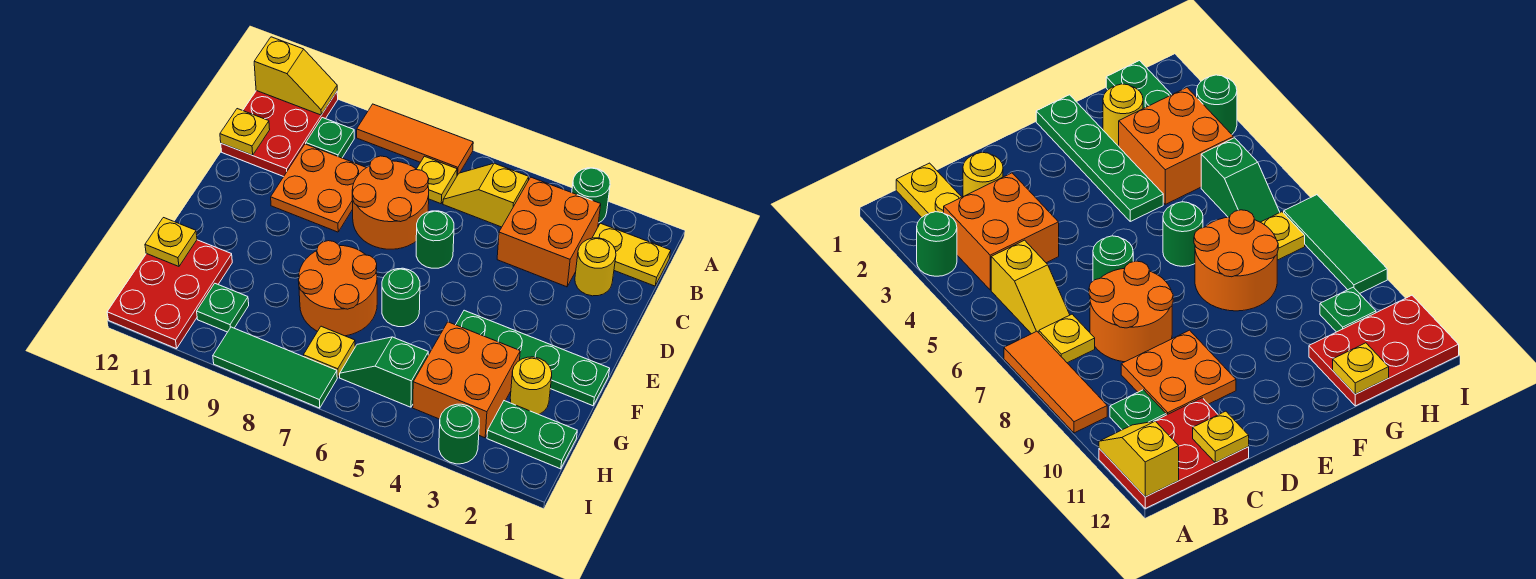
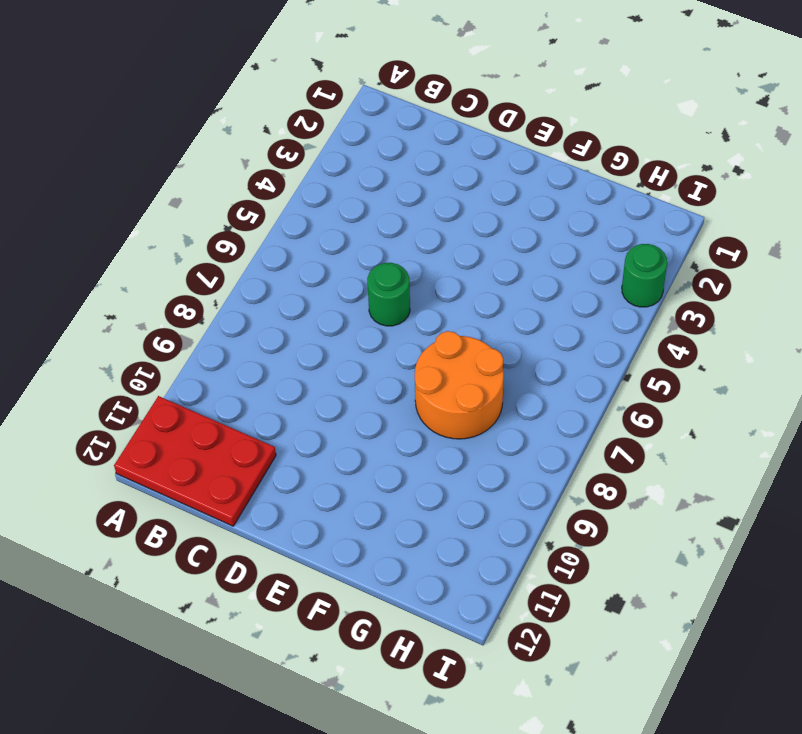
none -> green round brick A3 level 1
none -> orange tile A7:A9 level 1
none -> yellow plate B1:B2 level 1

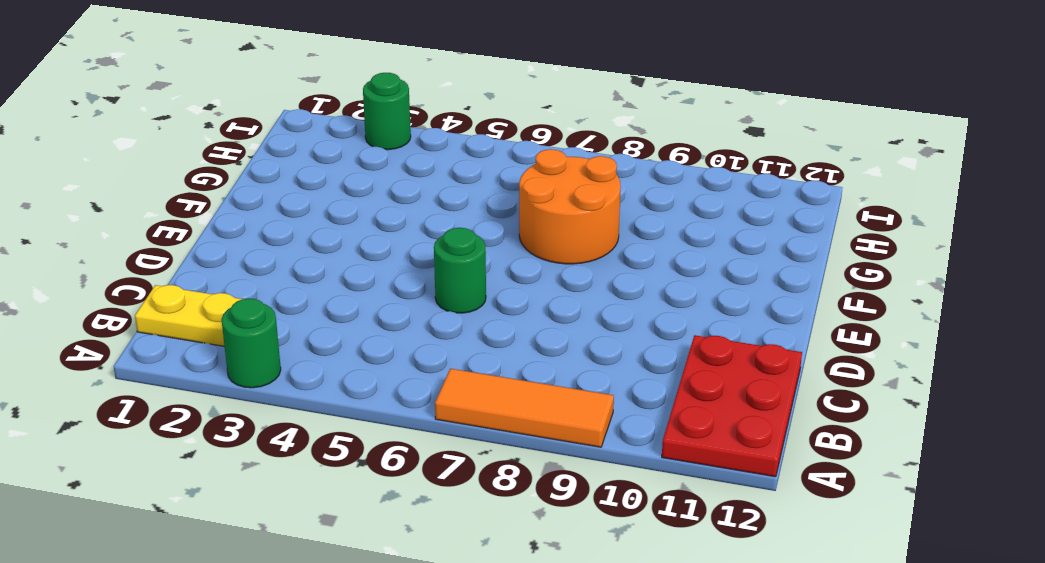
none -> orange brick B3:C4 level 1
none -> yellow slope B5:B6 level 1 top 5
none -> yellow plate B7 level 1

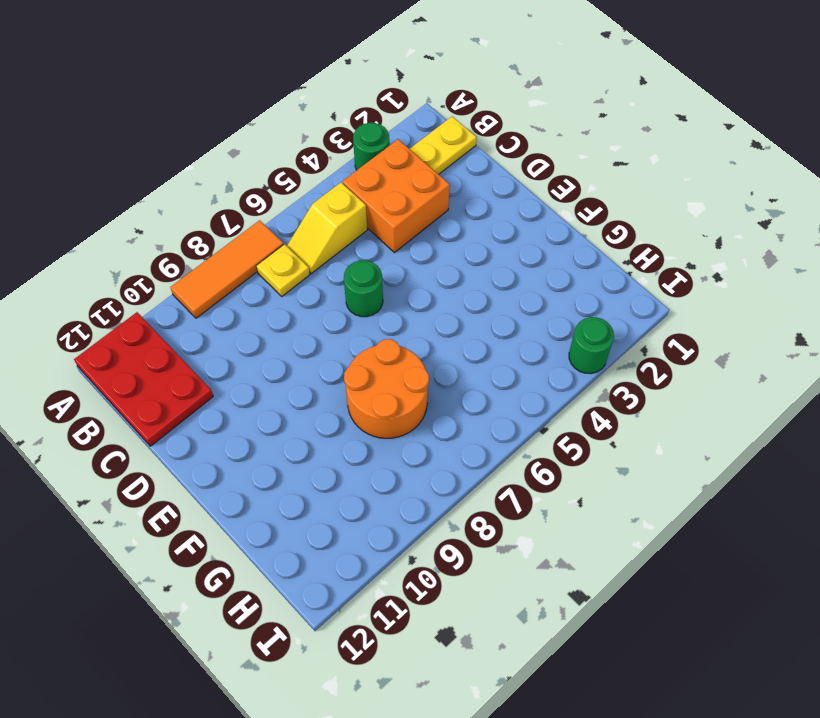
none -> green plate B10 level 1
none -> yellow round brick C2 level 1
none -> orange round brick C7:D8 level 1

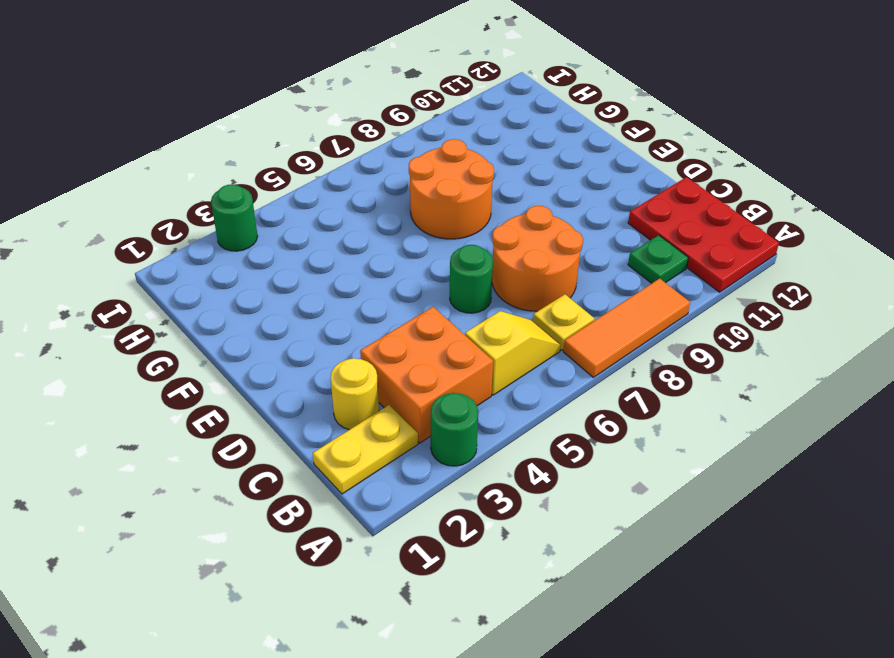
none -> orange plate C9:D10 level 1
none -> green plate F1:F4 level 1
none -> green round brick F6 level 1

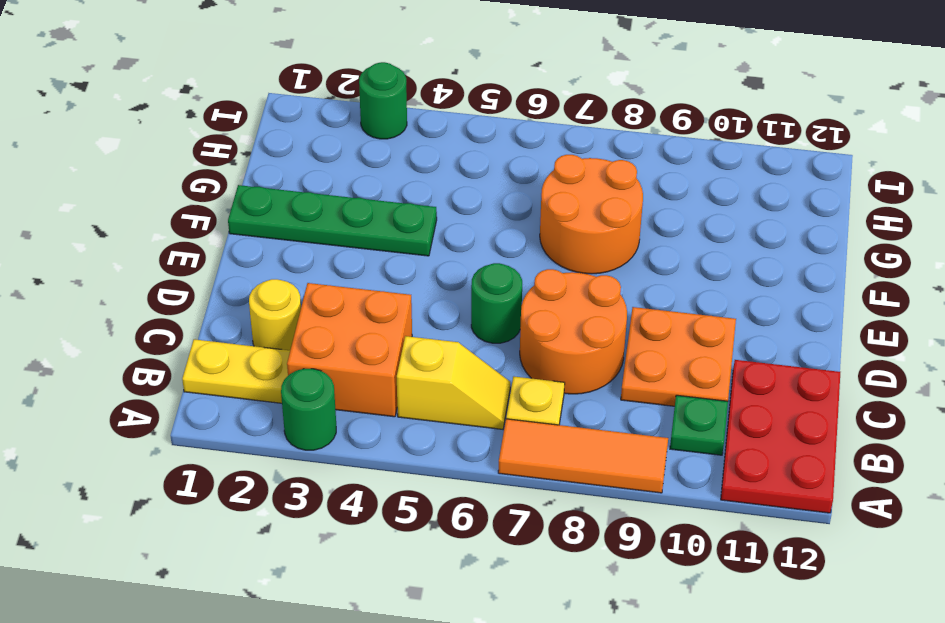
none -> green round brick F6 level 1
none -> yellow round brick G2 level 1
none -> orange brick G3:H4 level 1

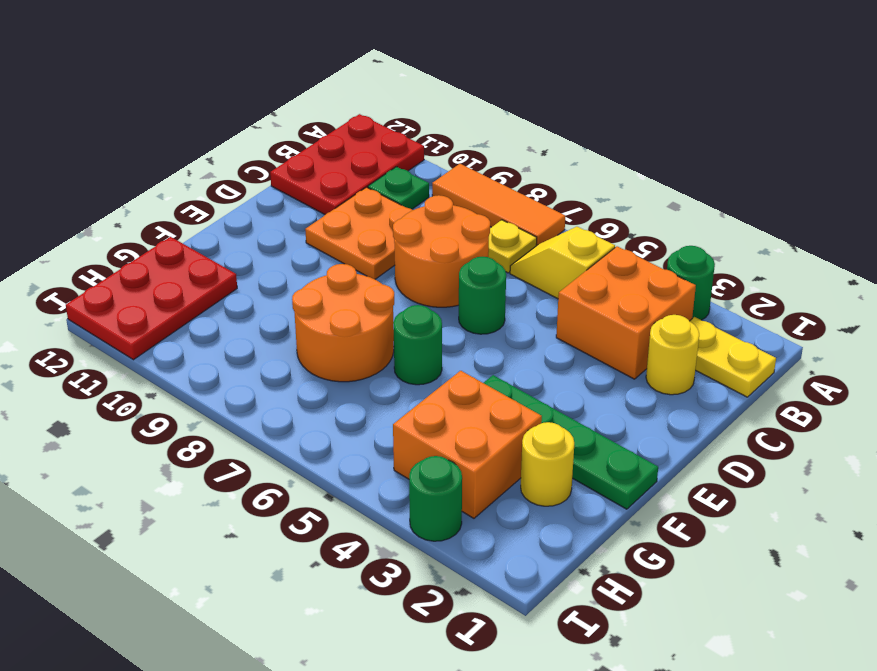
none -> green plate H1:H2 level 1
none -> green slope H5:H6 level 1 top 5
none -> yellow plate H7 level 1

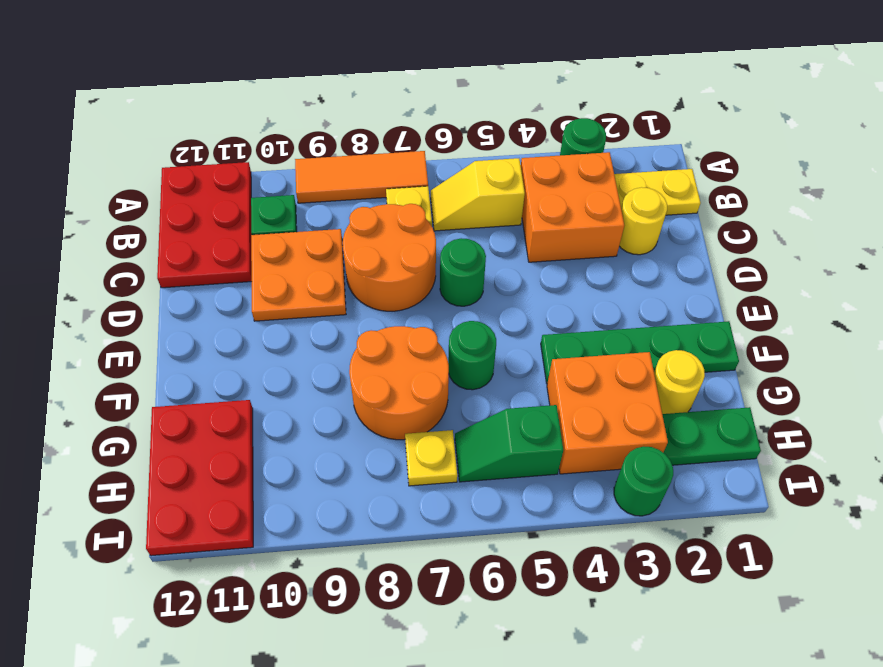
none -> green plate H10 level 1
none -> green tile I7:I9 level 1
none -> yellow slope A11:A12 level 2 top 12

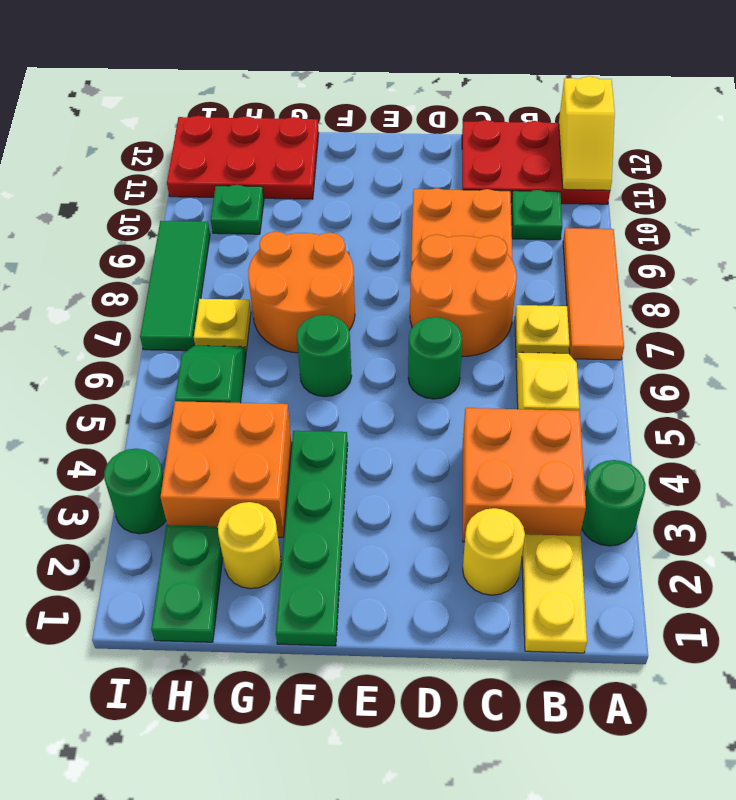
none -> yellow plate C12 level 2
none -> yellow plate G12 level 2

